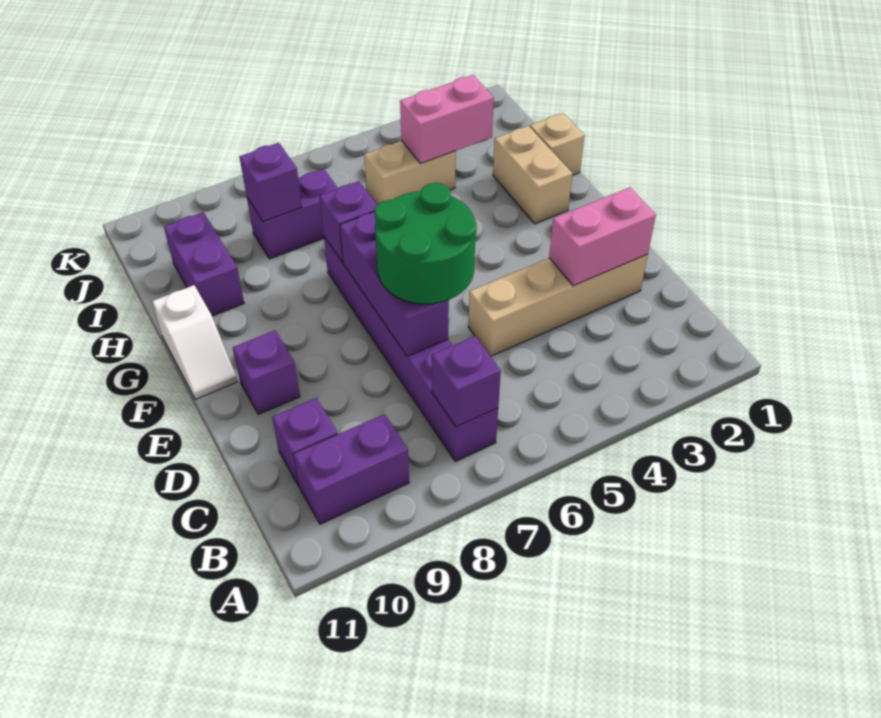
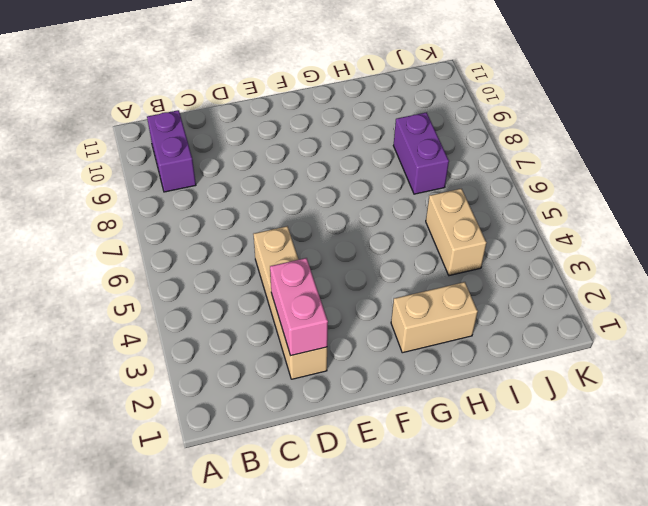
none -> purple brick B7:G7 level 1
none -> purple brick C10 level 1
none -> purple brick E10 level 1

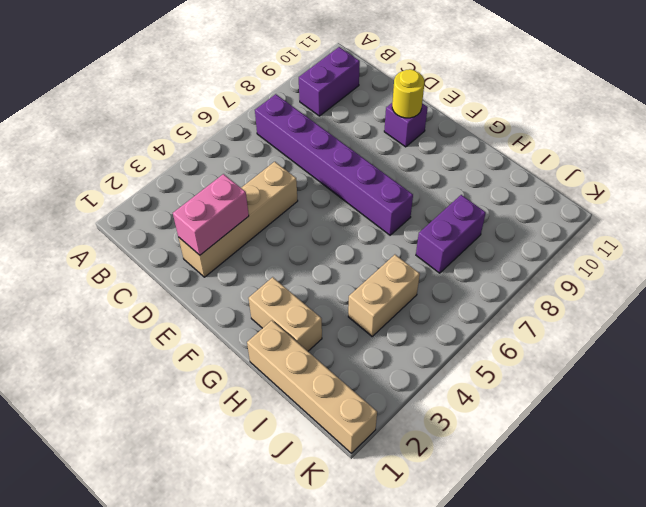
yellow round brick E10 level 2 -> none
tan brick H1:K1 level 1 -> tan brick H1 level 1
none -> purple brick C10 level 1
none -> white slope F11:G11 level 1 top G
none -> purple brick H10:I10 level 1

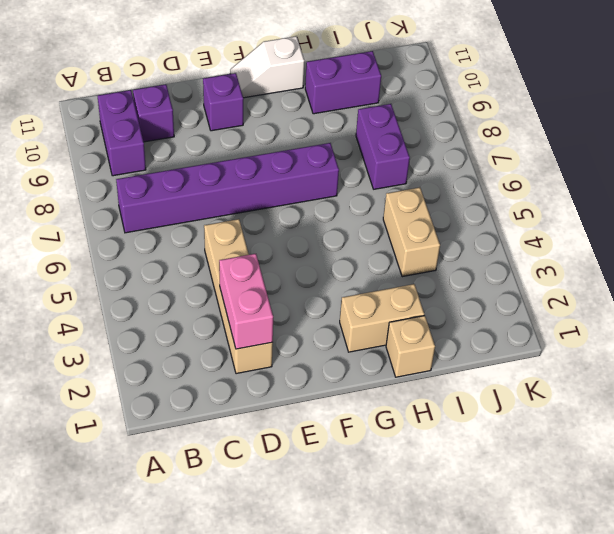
none -> purple brick B7 level 2
none -> purple brick D7:F7 level 2
none -> purple brick G7 level 2

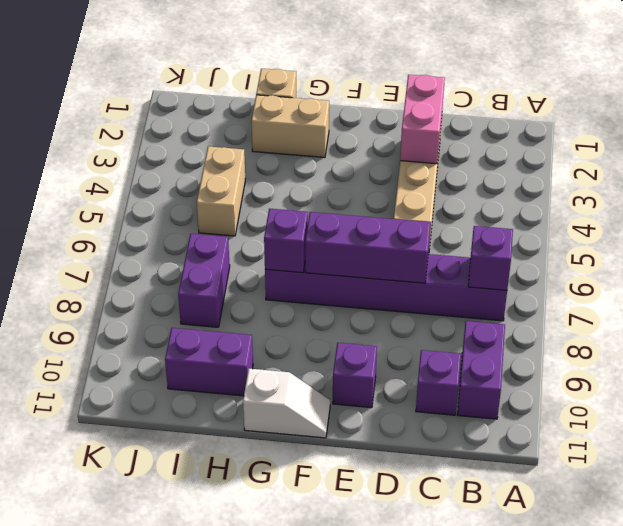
none -> pink brick I3:I4 level 2
none -> purple brick I8 level 2
none -> green round brick D6:E7 level 3

